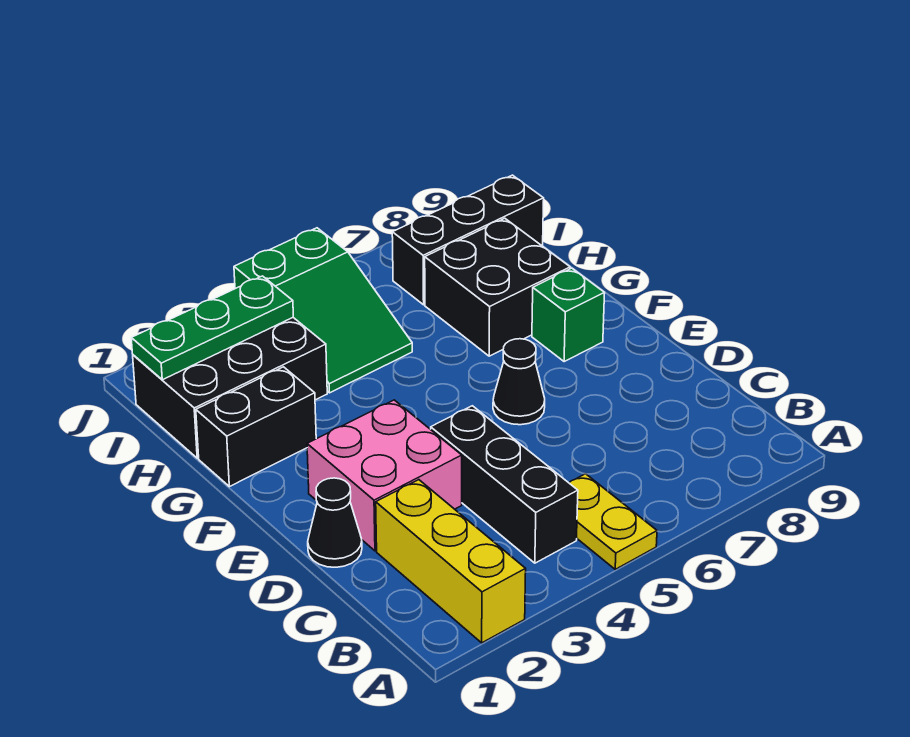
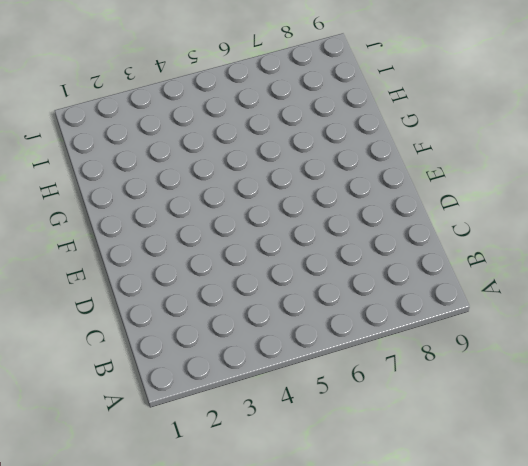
none -> yellow brick A2:C2 level 1
none -> yellow plate A5:B5 level 1
none -> black brick B4:D4 level 1

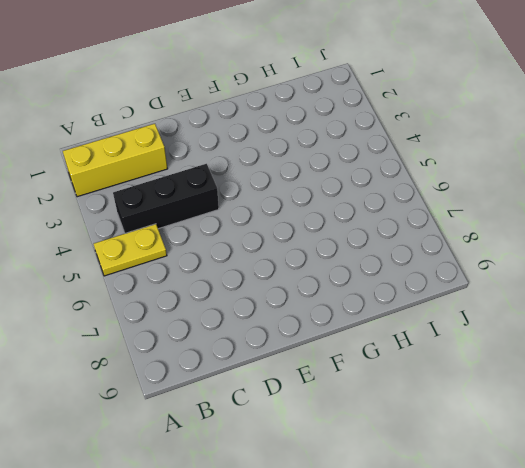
none -> black cone D1 level 1
none -> pink brick D2:E3 level 1
none -> black cone E6 level 1

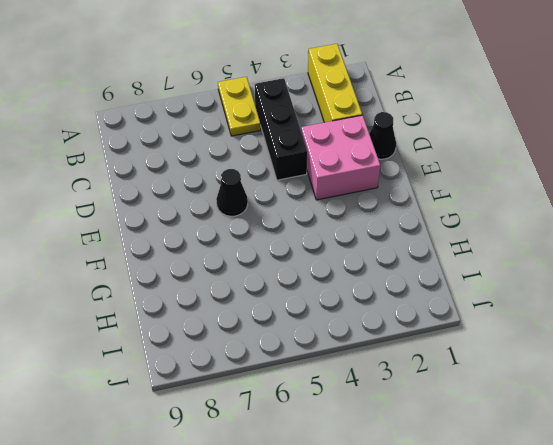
none -> green brick F8 level 1
none -> black brick G1:G2 level 1
none -> black brick G7:H8 level 1

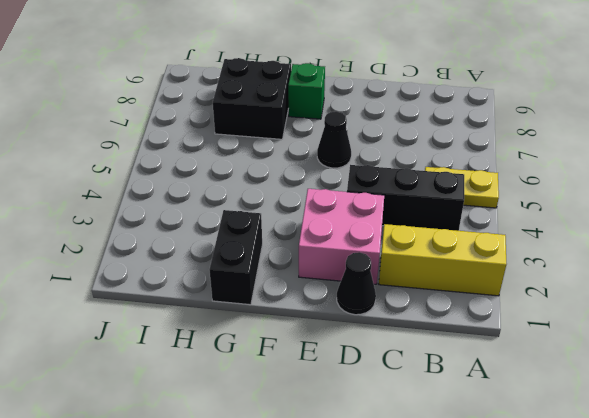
none -> black brick H1:I3 level 1
none -> green slope H4:J5 level 1 top J
none -> black brick I7:I9 level 1

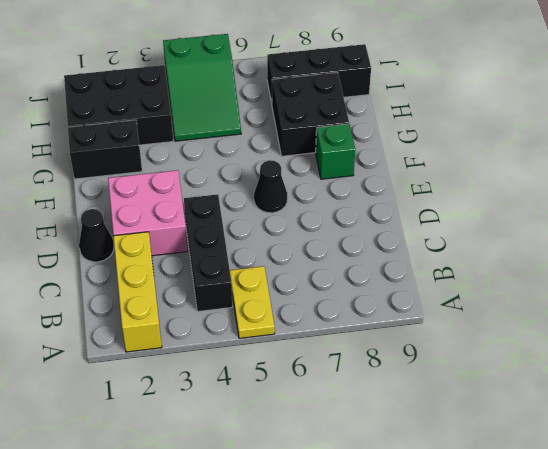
none -> green plate I1:I3 level 2

